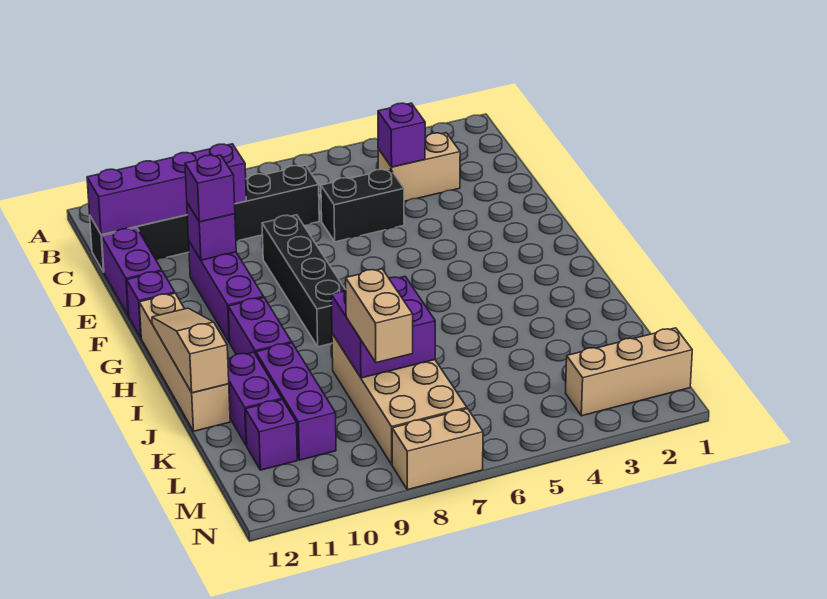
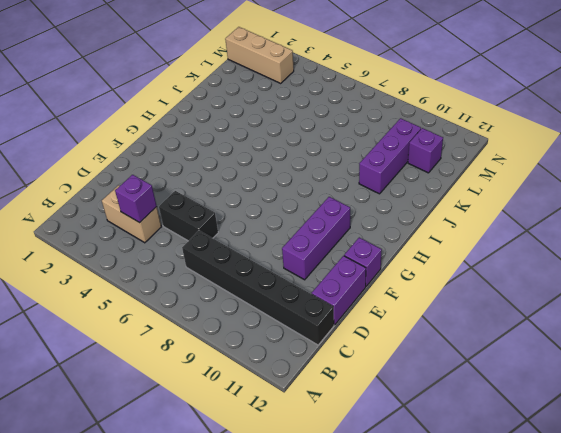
none -> black brick E8:H8 level 1
none -> tan brick G12:J12 level 1
none -> purple brick H10:I10 level 1

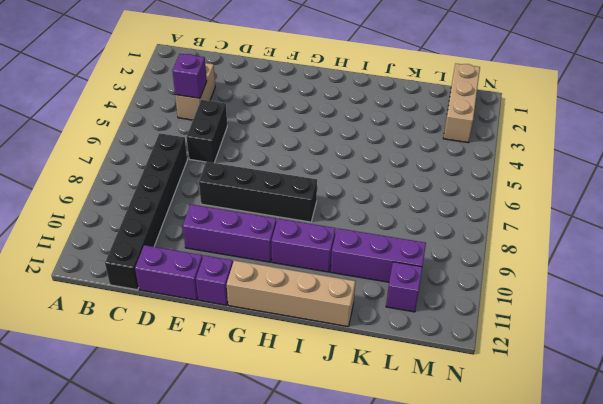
none -> tan brick J7:M8 level 1
none -> purple brick J11:K11 level 1
none -> tan brick N7:N8 level 1

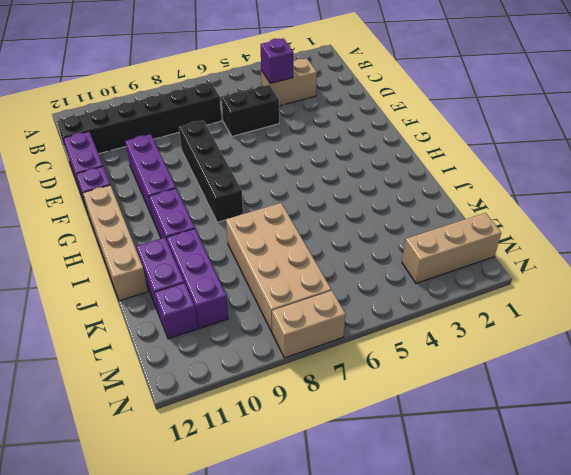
none -> purple brick C9:C12 level 2
none -> purple brick E10 level 2
none -> tan slope H12:J12 level 2 top J

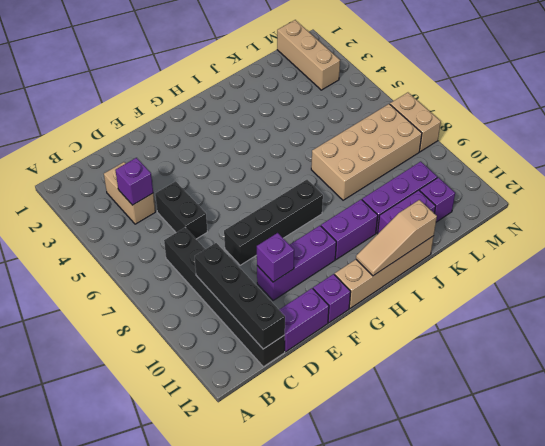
black brick C9:C12 level 2 -> purple brick C9:C12 level 2
none -> purple brick J7:K8 level 2
none -> purple brick E10 level 3
none -> tan brick K8:L8 level 3

